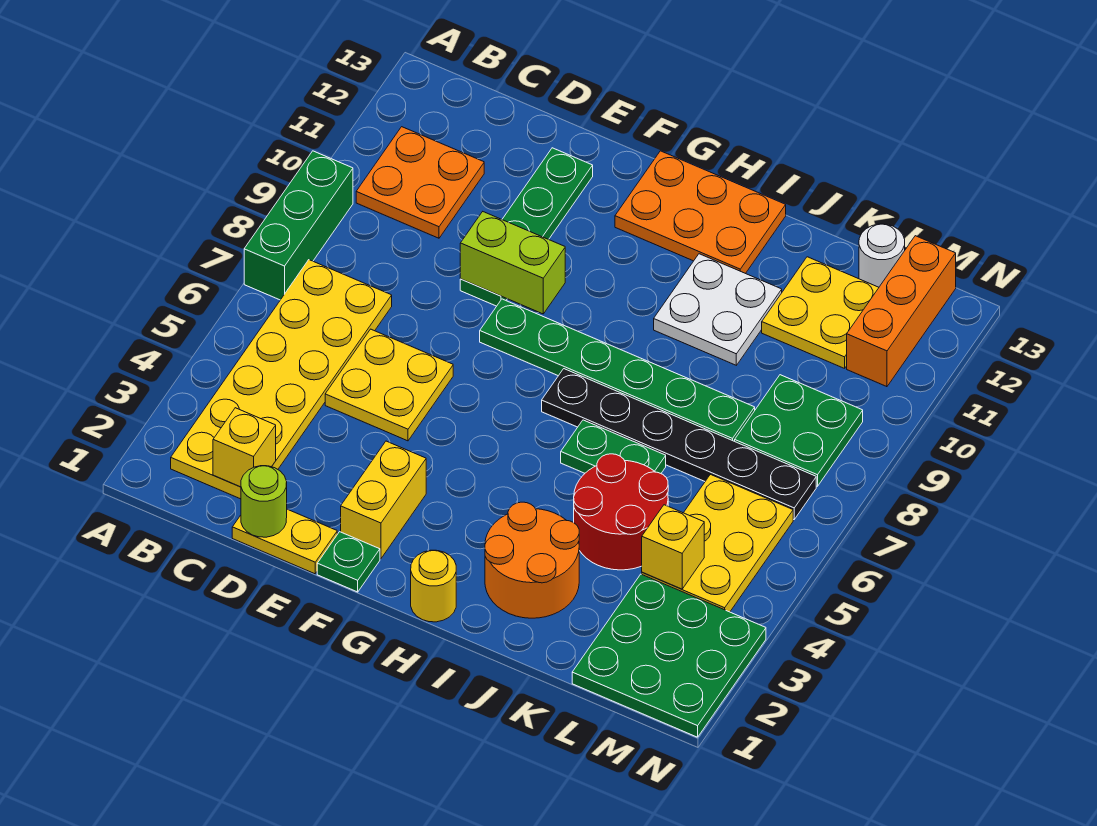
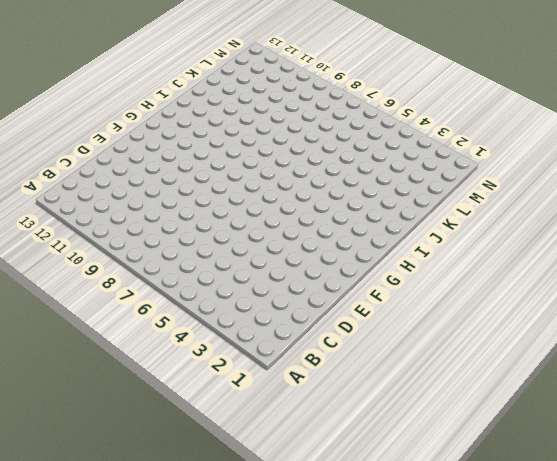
none -> green brick A7:A9 level 1
none -> yellow plate B2:C7 level 1
none -> orange plate B10:C11 level 1

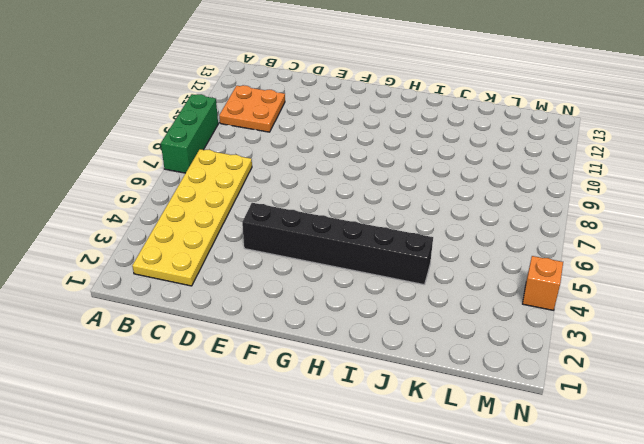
black brick E4:J4 level 1 -> red round brick J4:K5 level 1
orange brick N4 level 1 -> none
none -> yellow plate D1:E1 level 1
none -> yellow plate D5:E6 level 1
none -> green plate E9:E12 level 1

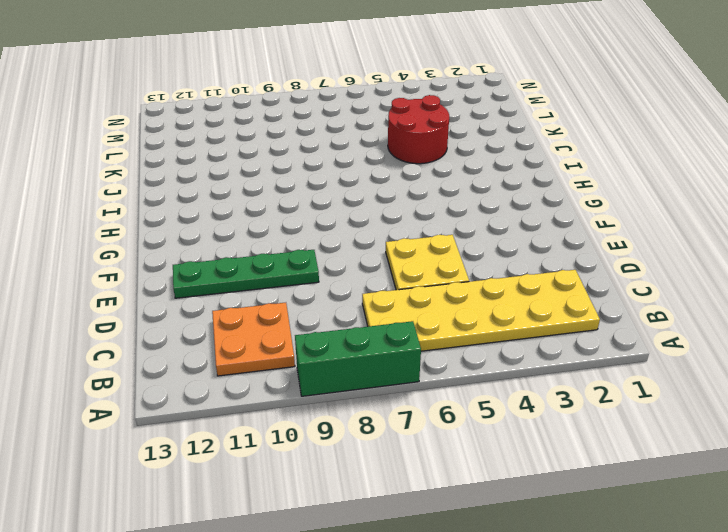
none -> yellow plate D1:E1 level 1
none -> green plate F1 level 1
none -> yellow brick F2:F3 level 1

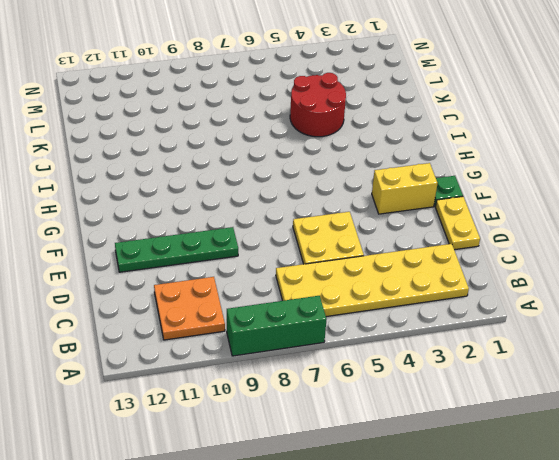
none -> green plate F8:K8 level 1
none -> orange plate G12:I13 level 1
none -> yellow round brick H1 level 1

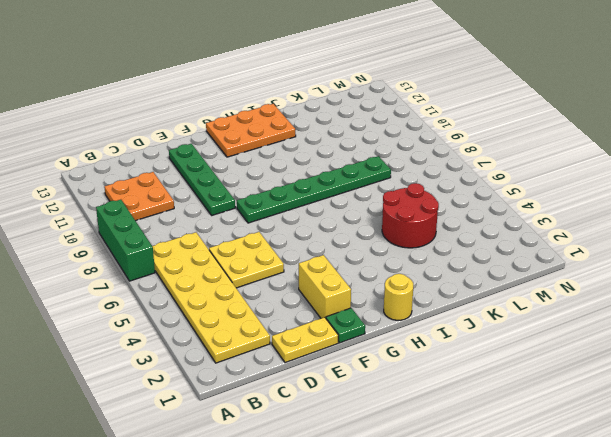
none -> black plate H7:M7 level 1
none -> orange round brick I2:J3 level 1
none -> green plate I6:J6 level 1

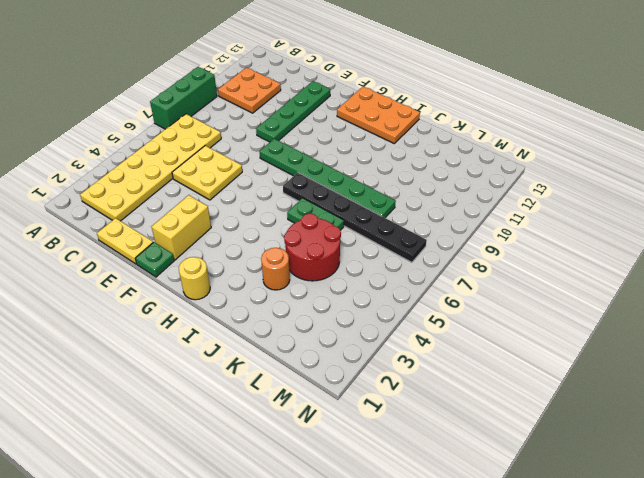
orange round brick J3 level 1 -> orange round brick I2:J3 level 1
none -> white plate I10:J11 level 1
none -> yellow plate K11:L12 level 1
none -> green plate L1:N3 level 1

